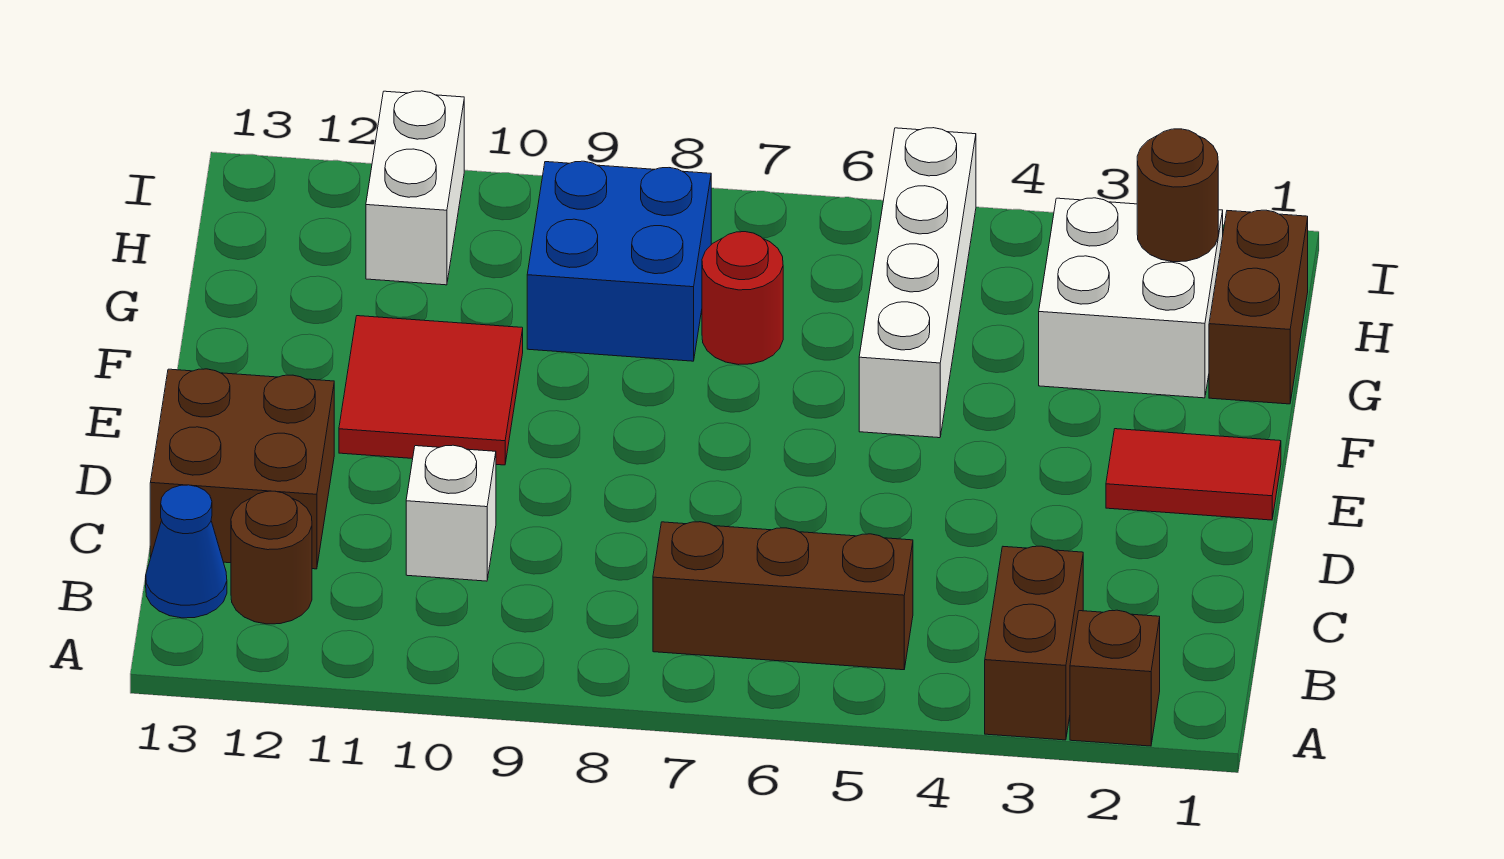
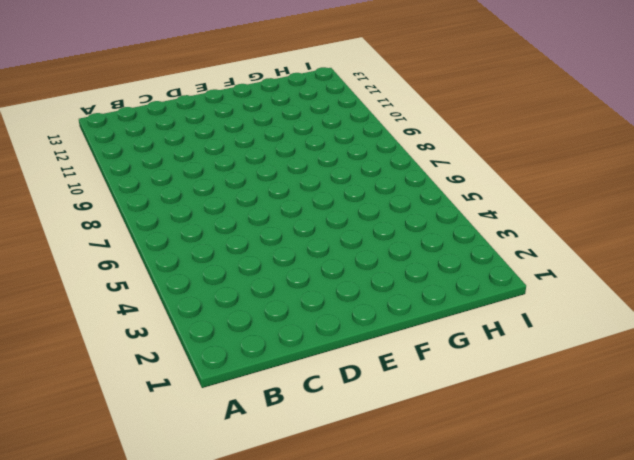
none -> brown brick A2 level 1
none -> brown brick A3:B3 level 1
none -> brown brick B5:B7 level 1

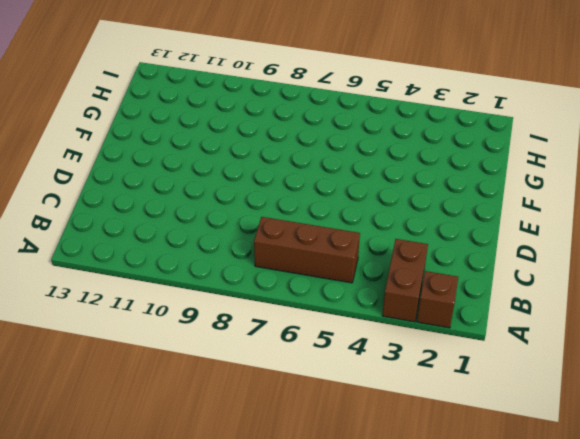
none -> brown round brick B12 level 1
none -> blue cone B13 level 1
none -> white brick C10 level 1

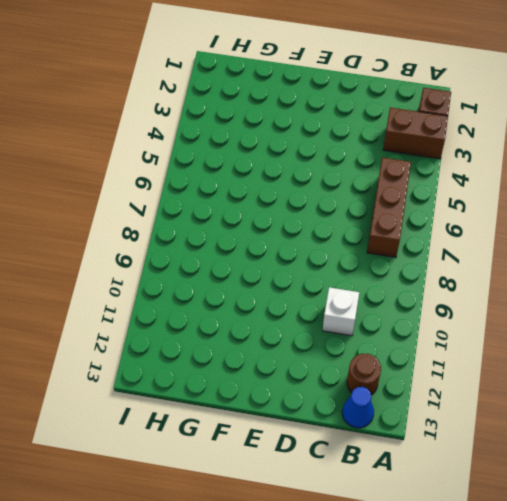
none -> brown brick C12:D13 level 1
none -> red tile E1:E2 level 1
none -> red tile E10:F11 level 1

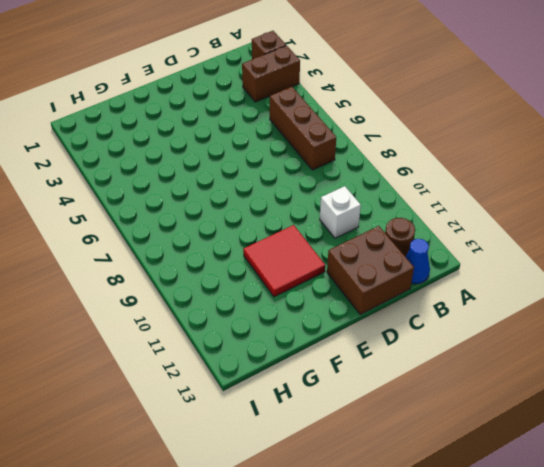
none -> red tile E1:E2 level 1
none -> white brick F5:I5 level 1
none -> brown brick G1:H1 level 1

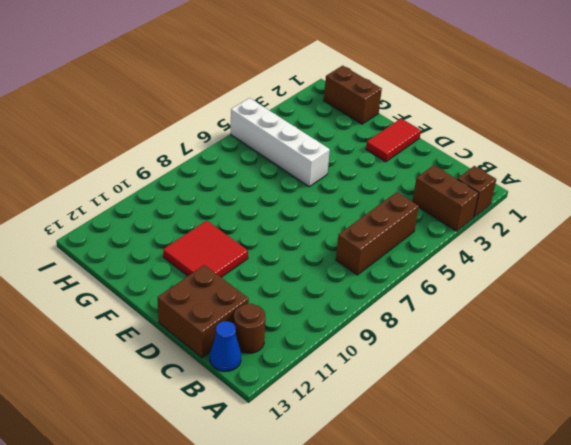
none -> white brick C10 level 1
none -> white brick G2:H3 level 1
none -> red round brick G7 level 1

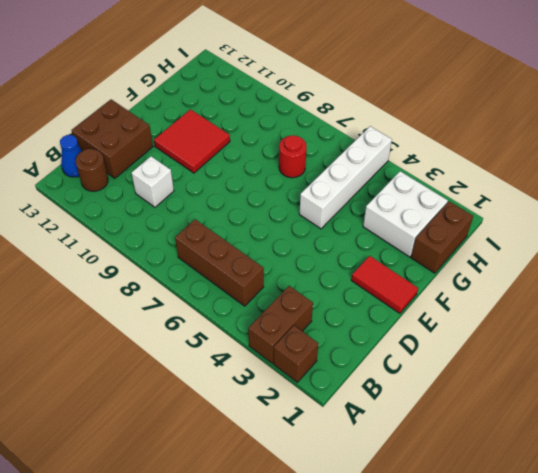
none -> blue brick G8:H9 level 1
none -> white brick H11:I11 level 1
none -> brown round brick H2 level 2

